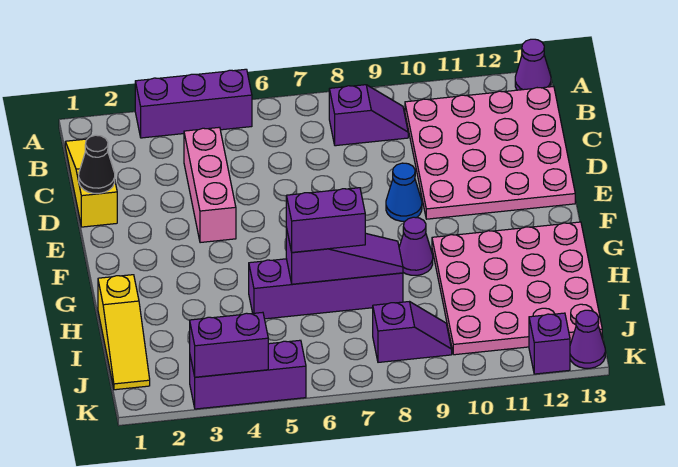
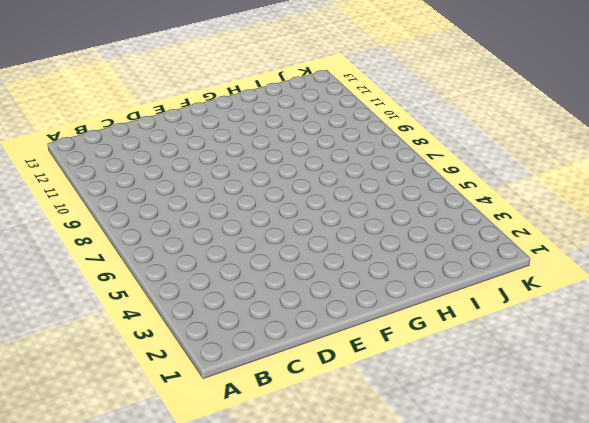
none -> purple brick A3:A5 level 1
none -> purple cone A13 level 1
none -> yellow slope B1:D1 level 1 top D

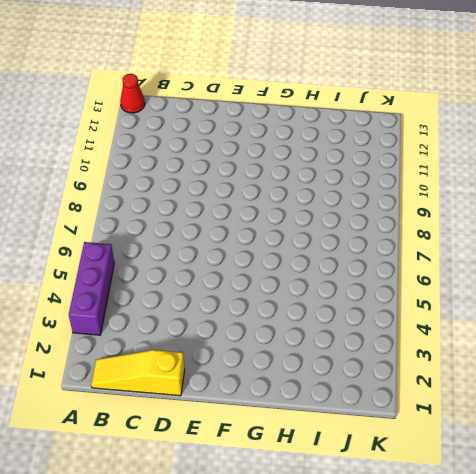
red cone A13 level 1 -> purple cone A13 level 1
none -> purple slope B8:B9 level 1 top 8
none -> pink plate B10:E13 level 1
none -> pink brick C4:E4 level 1

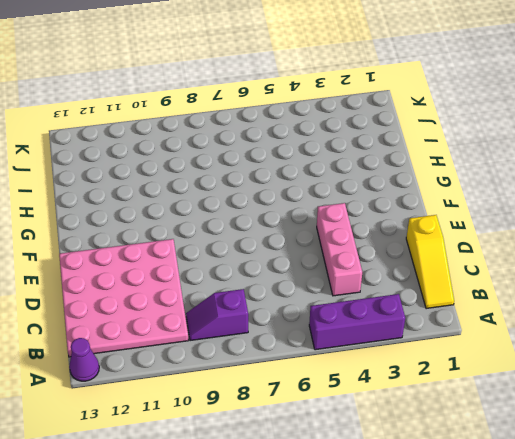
none -> blue cone E9 level 1
none -> purple cone G9 level 1
none -> pink plate G10:J13 level 1

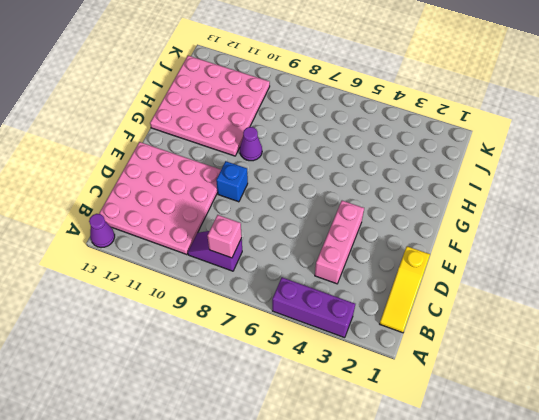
pink brick B8 level 2 -> none
blue brick E9 level 1 -> blue cone E9 level 1
none -> yellow slope H1:J1 level 1 top H
none -> purple brick H5:H8 level 1
none -> purple slope J8:J9 level 1 top 8

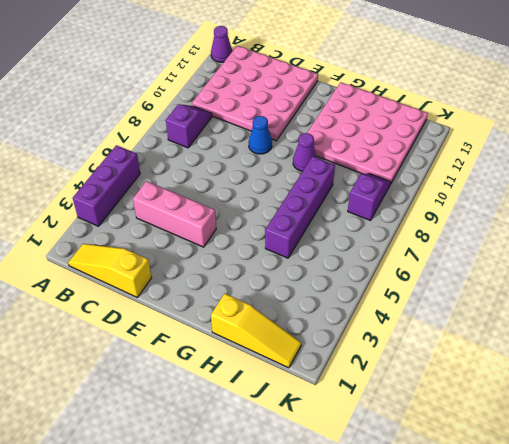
none -> purple brick K3:K5 level 1
none -> purple brick K12 level 1
none -> purple cone K13 level 1

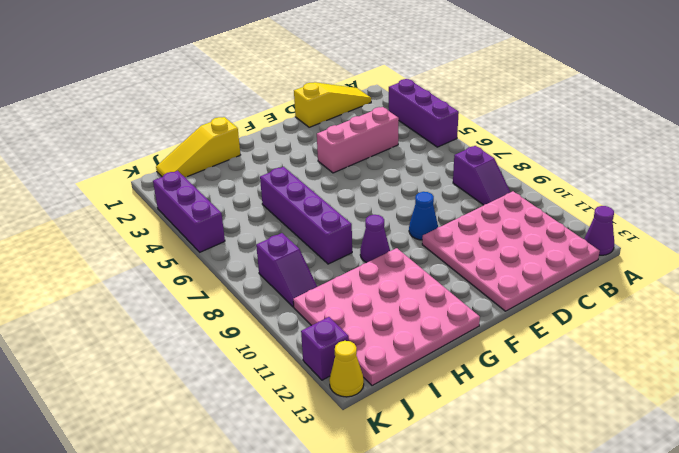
yellow cone K13 level 1 -> purple cone K13 level 1
none -> black cone D1 level 2
none -> purple slope H6:H8 level 2 top 6
none -> purple brick K3:K4 level 2

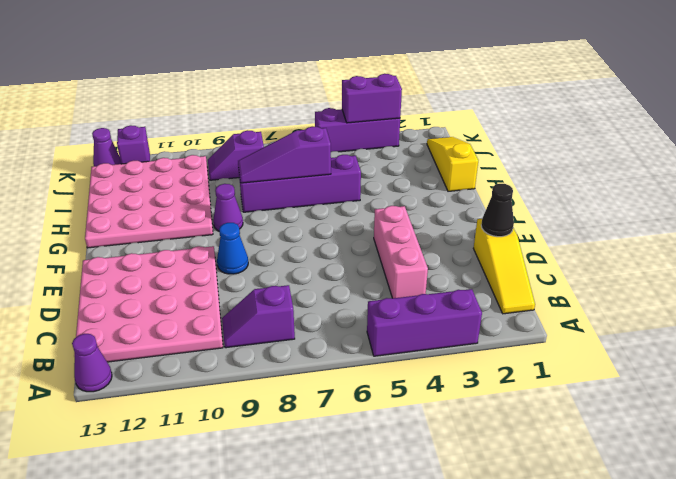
none -> purple brick H6:H7 level 3

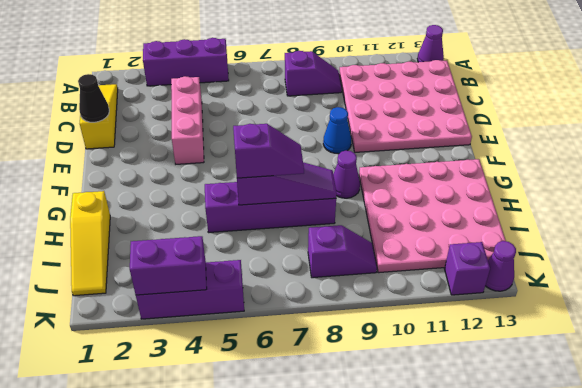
purple slope H6:H7 level 3 top 6 -> purple brick H6:H7 level 3

